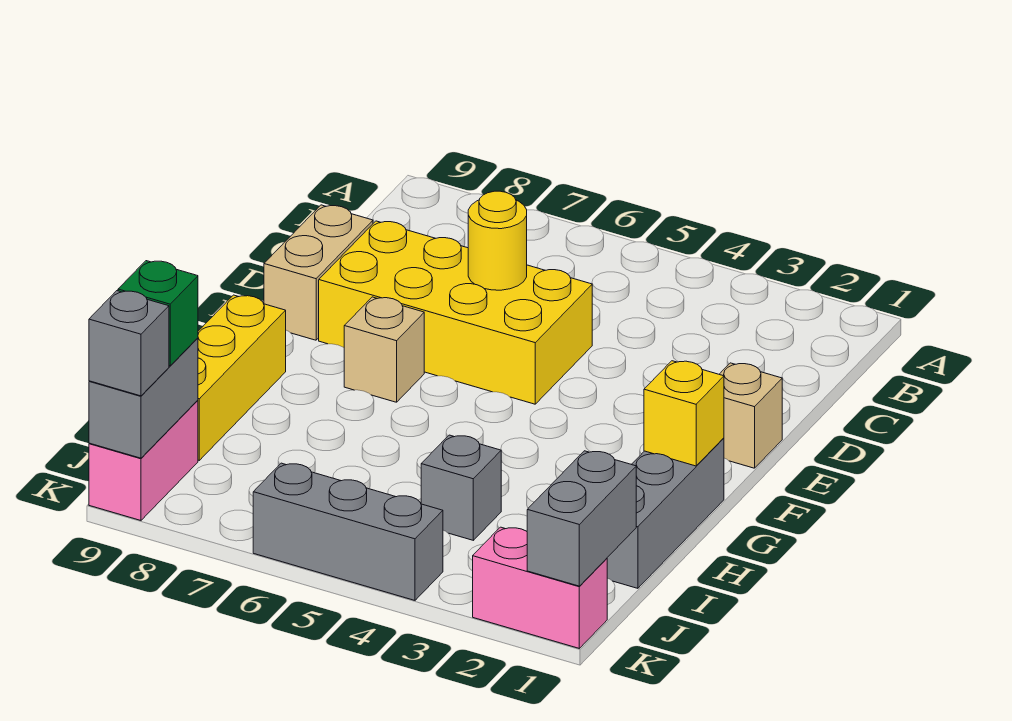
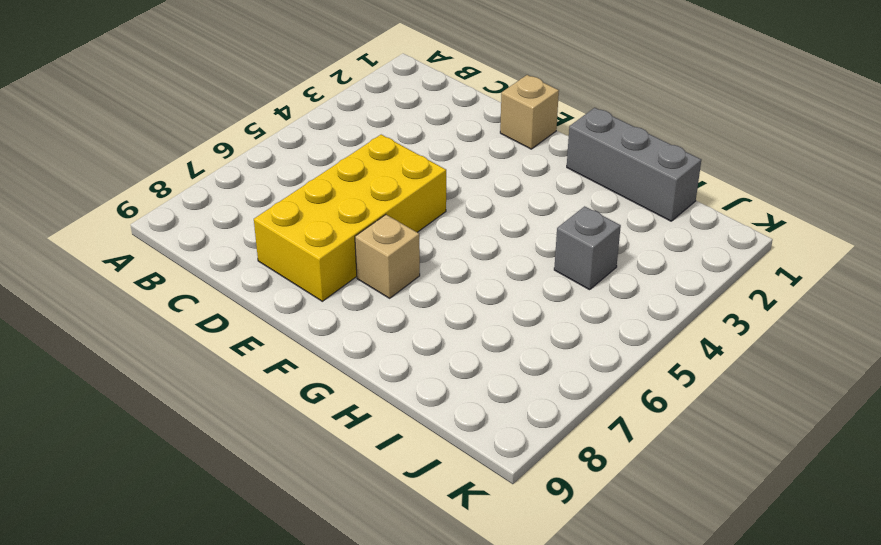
none -> tan brick D9:E9 level 1
none -> yellow brick G9:I9 level 1
none -> pink brick J9:K9 level 1

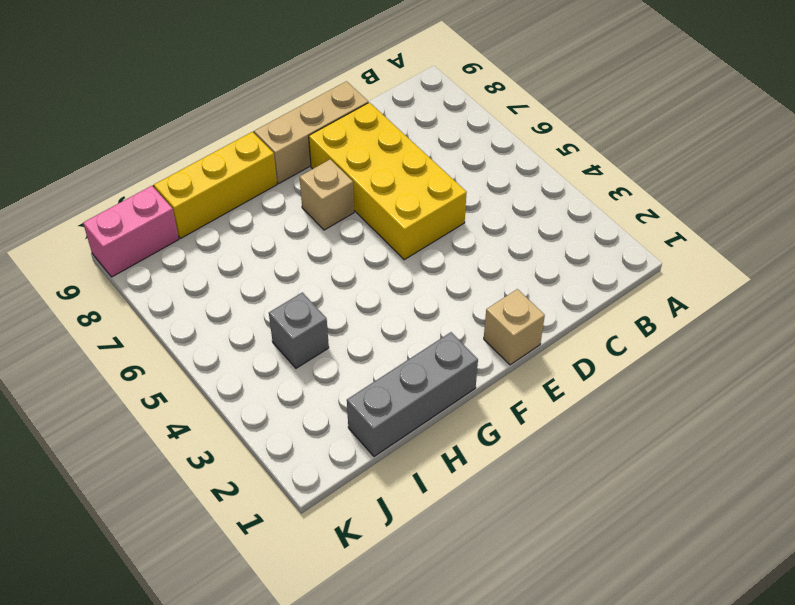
tan brick D9:F9 level 1 -> tan brick D9:E9 level 1
none -> pink brick K1:K2 level 1
none -> grey brick K4:K6 level 1
none -> yellow round brick D6 level 2

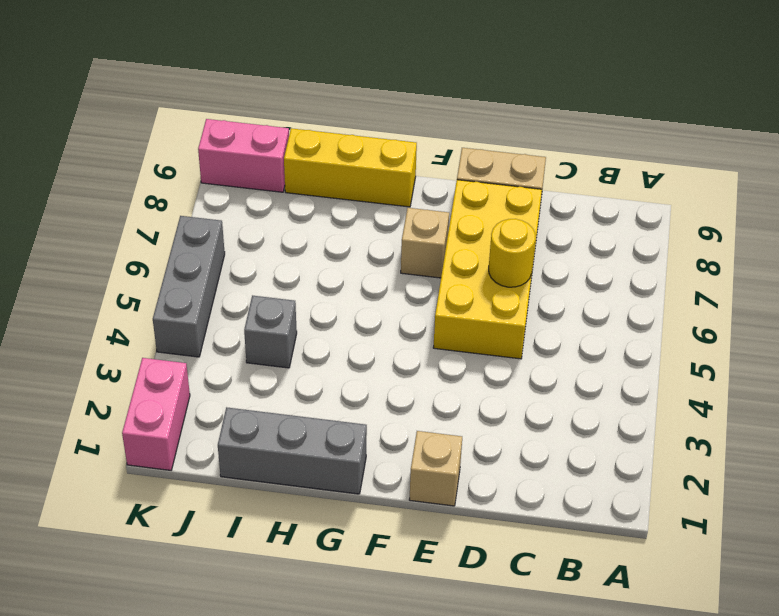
none -> yellow brick G1 level 2
none -> grey brick J1:K1 level 2
none -> grey brick J9:K9 level 2

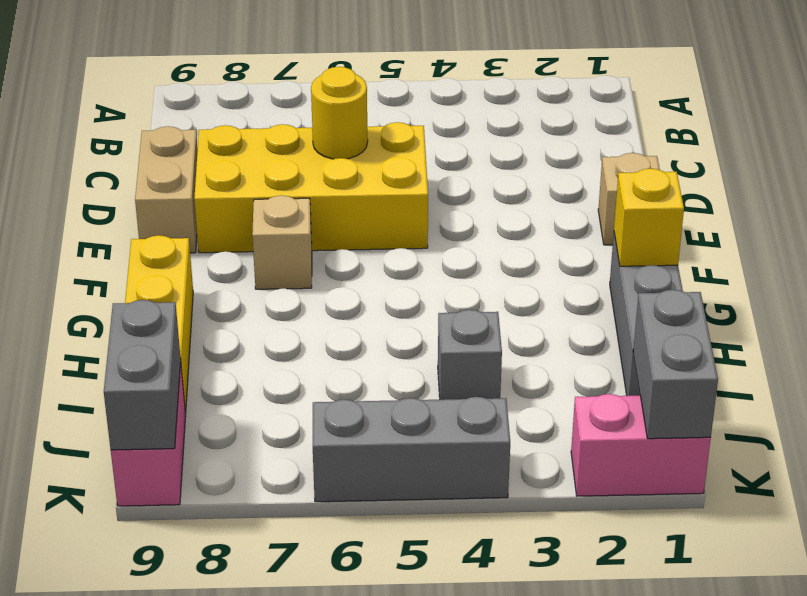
none -> green brick J9 level 3
none -> grey brick K9 level 3

